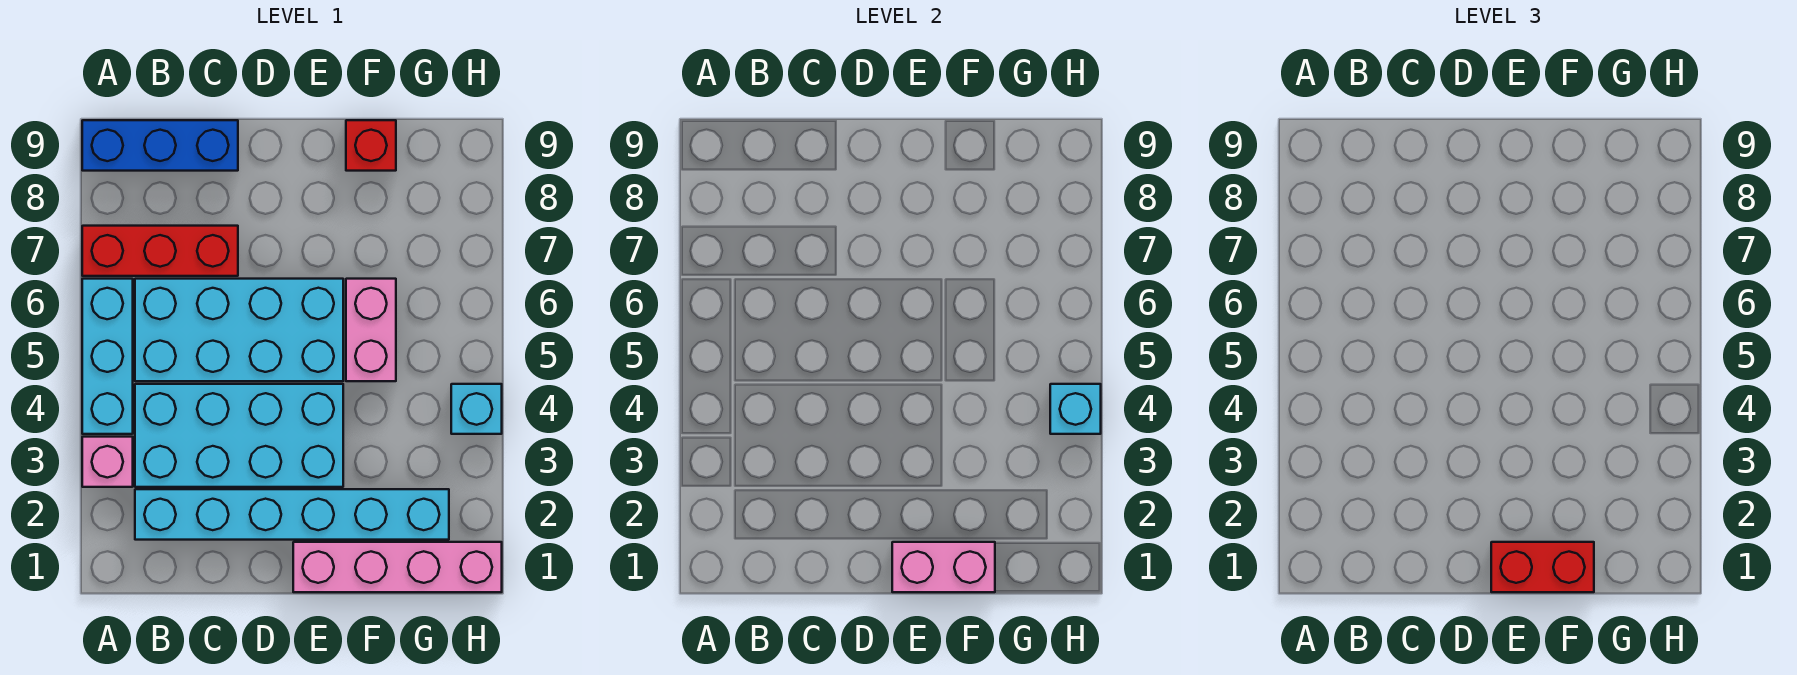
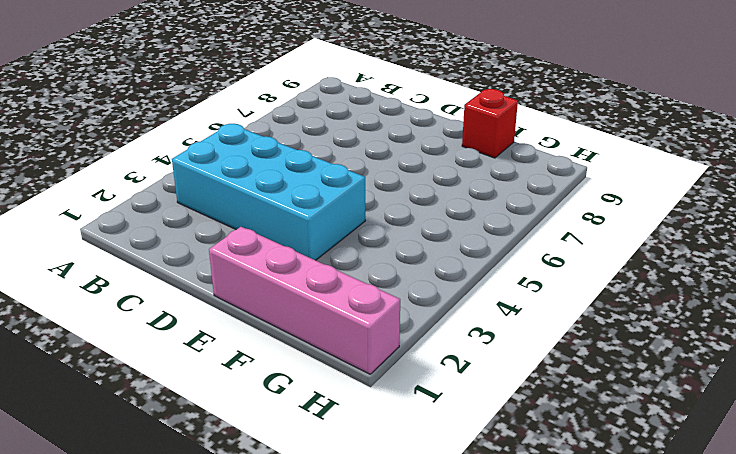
none -> pink brick A3 level 1
none -> cyan brick A4:A6 level 1
none -> red brick A7:C7 level 1

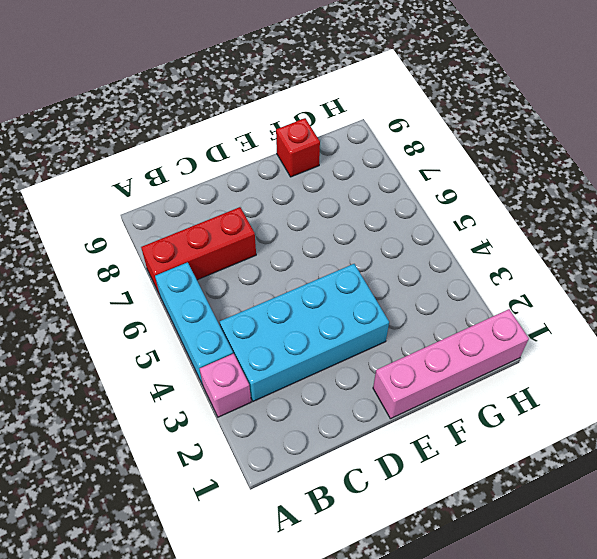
none -> blue brick A9:C9 level 1
none -> cyan brick B2:G2 level 1
none -> cyan brick B5:E6 level 1

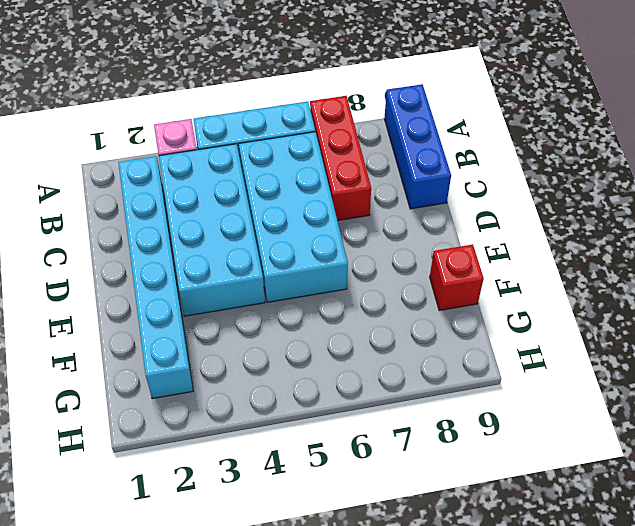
none -> pink brick E1:H1 level 1
none -> pink brick F5:F6 level 1
none -> cyan brick H4 level 1

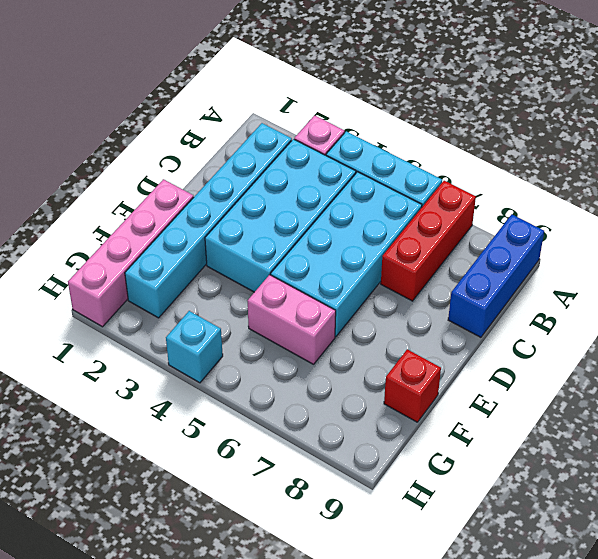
none -> pink brick E1:F1 level 2
none -> cyan brick H4 level 2
none -> red brick E1:F1 level 3

